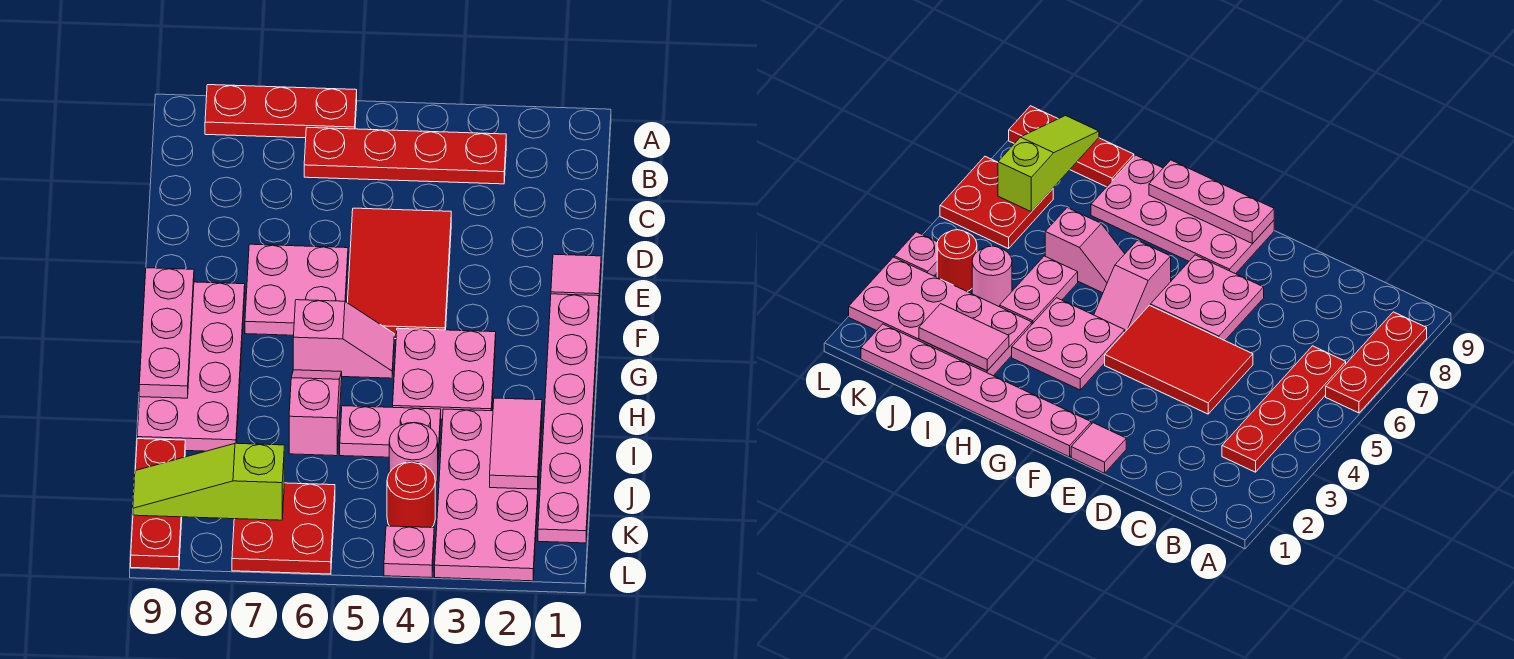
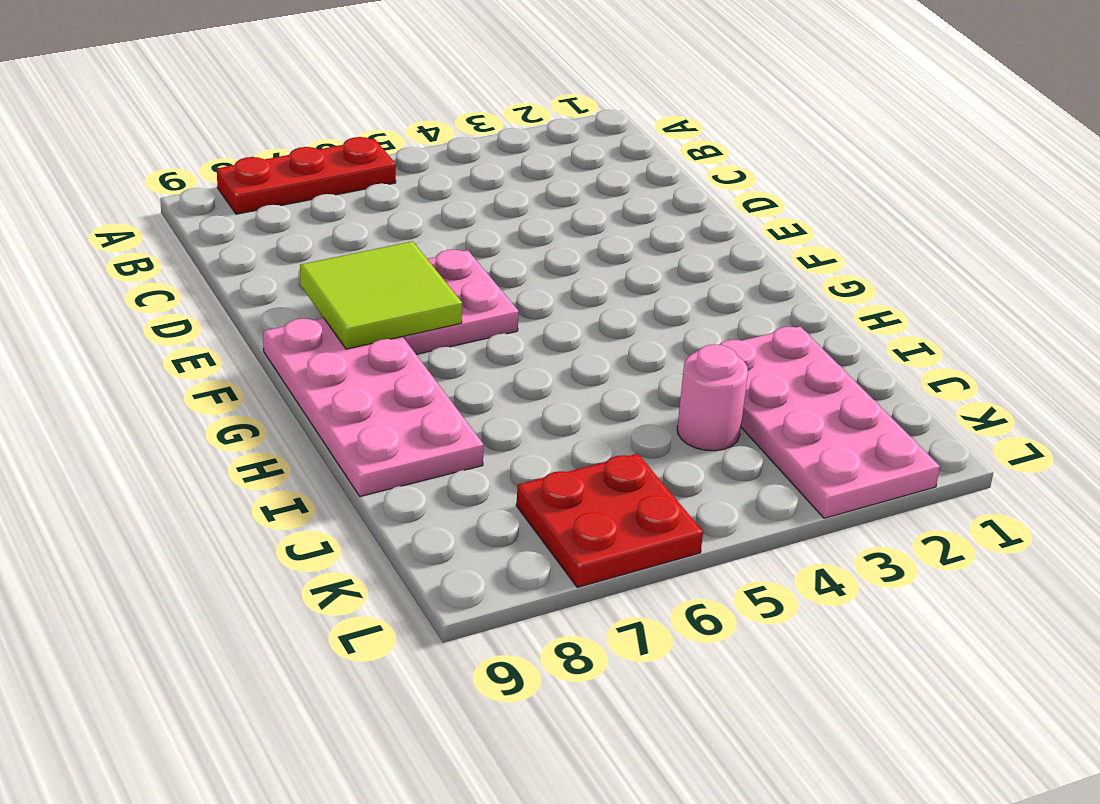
lime tile E7:F8 level 2 -> none
none -> red plate B3:B6 level 1
none -> red tile D4:F5 level 1
none -> pink tile E1 level 1

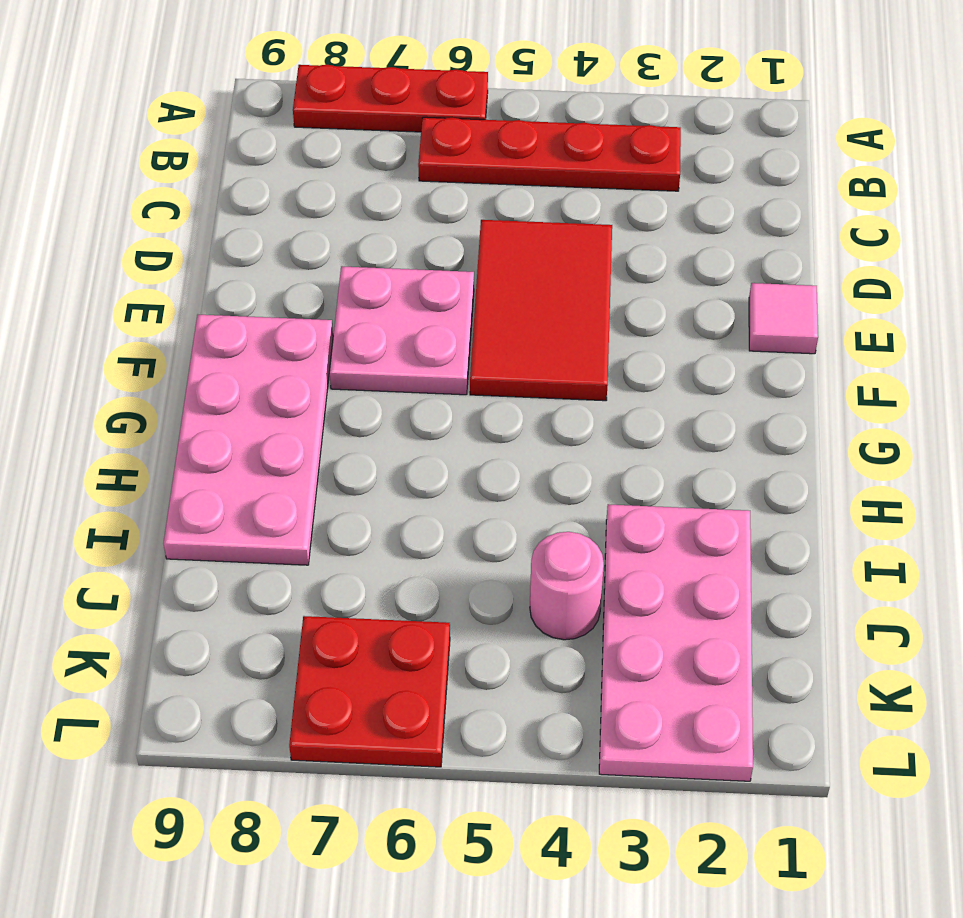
none -> pink plate F1:K1 level 1
none -> pink plate G3:H4 level 1
none -> pink slope G5:G6 level 1 top 6

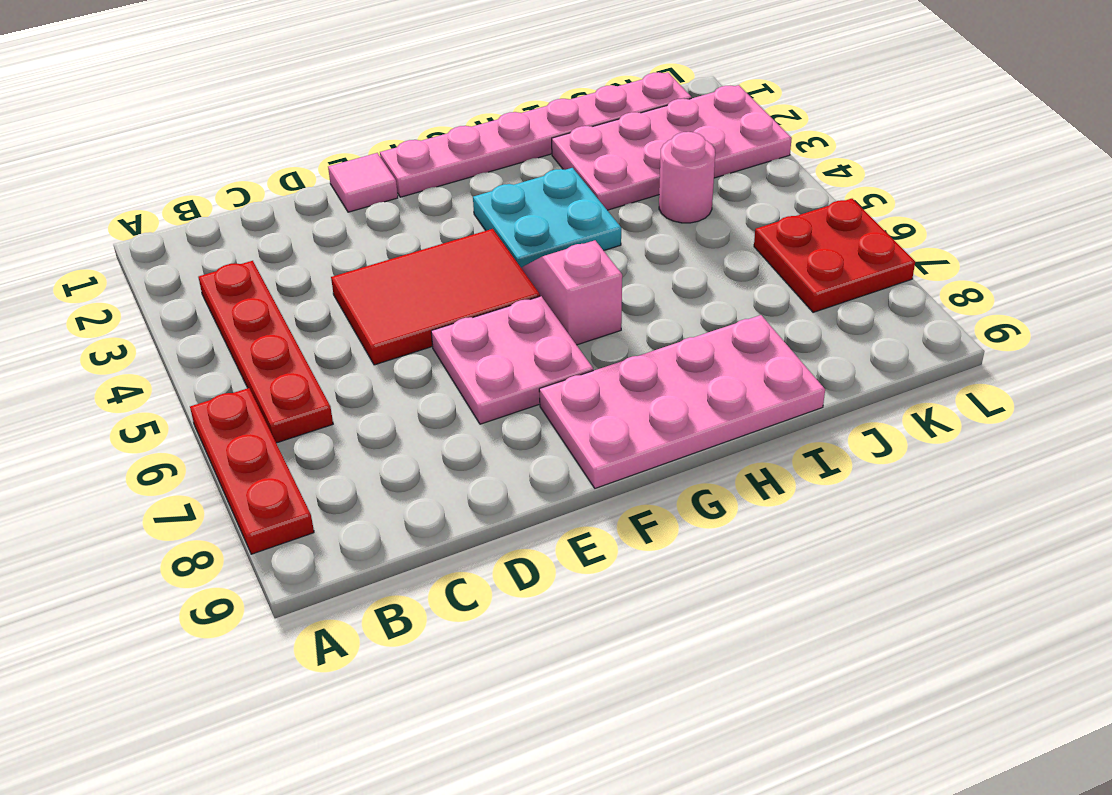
cyan plate G3:H4 level 1 -> pink plate G3:H4 level 1
none -> pink slope H6:I6 level 1 top I
none -> pink plate I4:I5 level 1
none -> red plate J9:L9 level 1

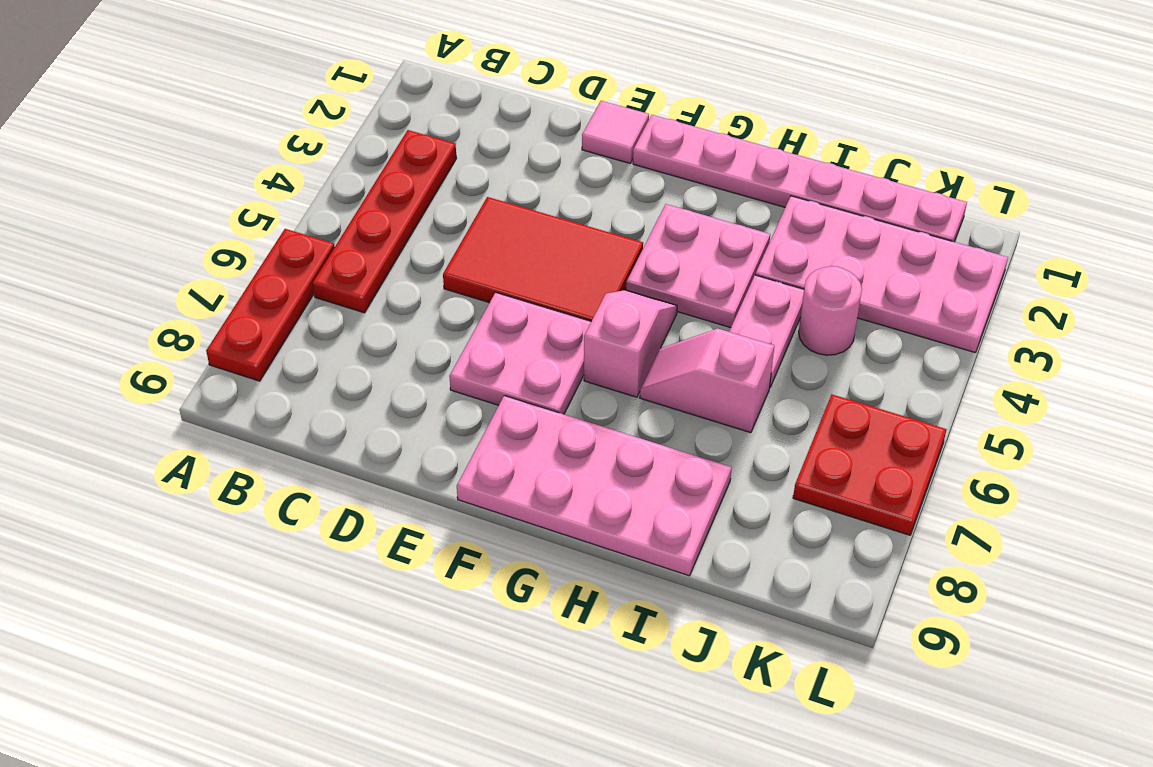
none -> red plate J9:L9 level 1
none -> red round brick K4 level 1
none -> pink plate L4 level 1

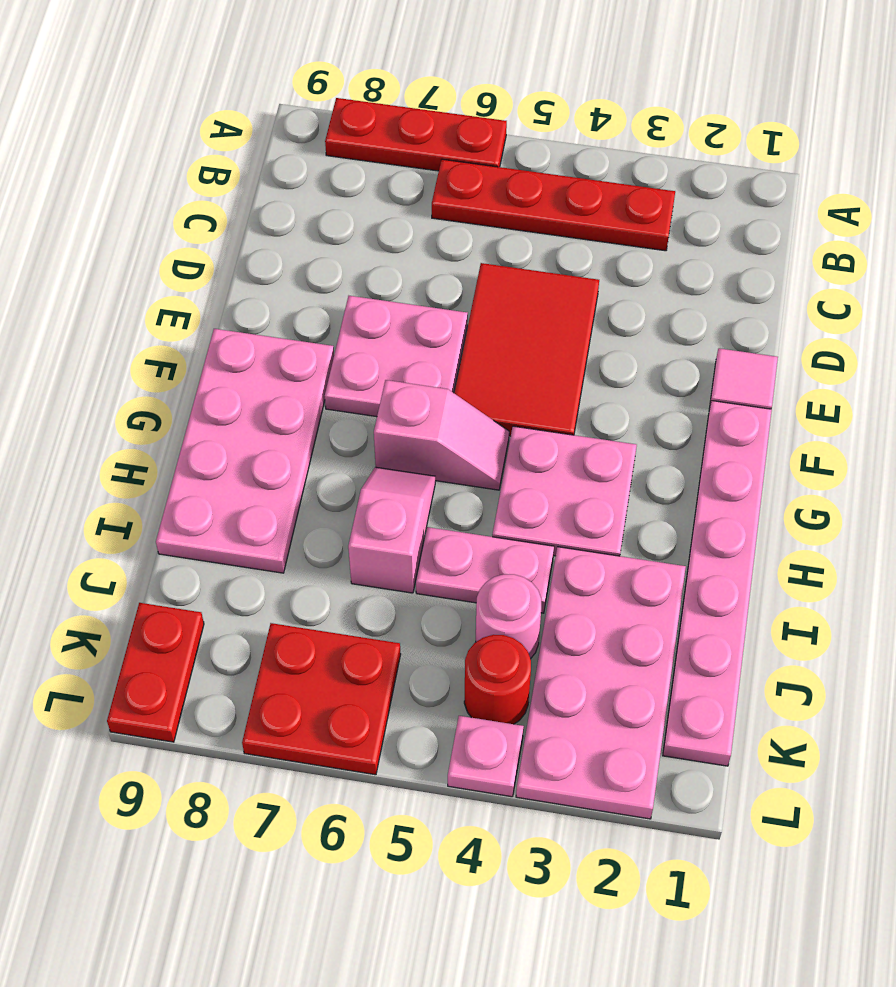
red plate K9:L9 level 1 -> red plate J9:L9 level 1
none -> pink plate F9:H9 level 2
none -> pink tile I2:J2 level 2
none -> lime slope K7:K9 level 2 top 7

